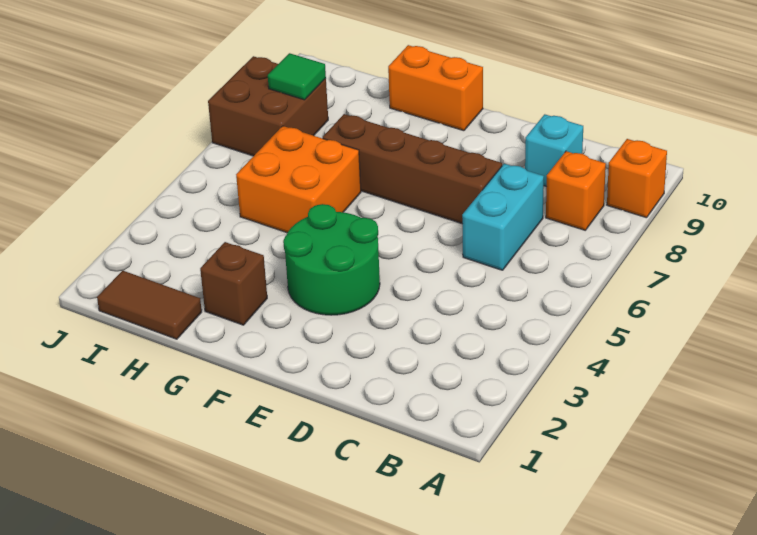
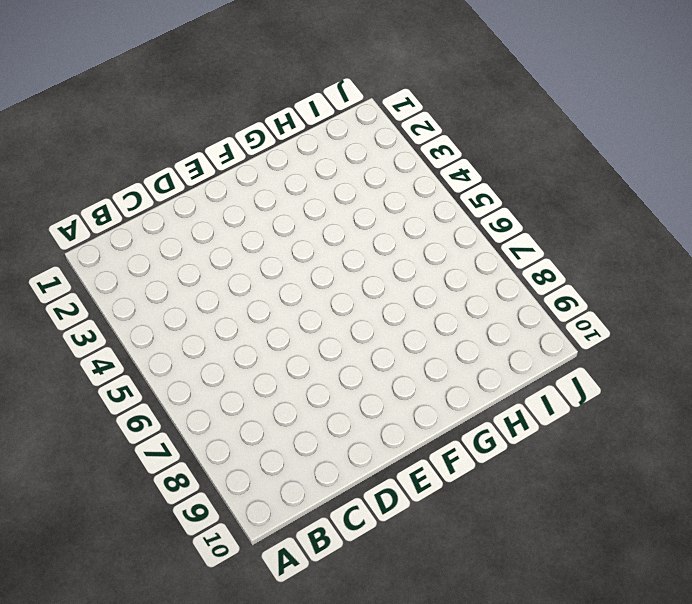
none -> orange brick A9 level 1
none -> orange brick B8 level 1
none -> cyan brick C6:C7 level 1

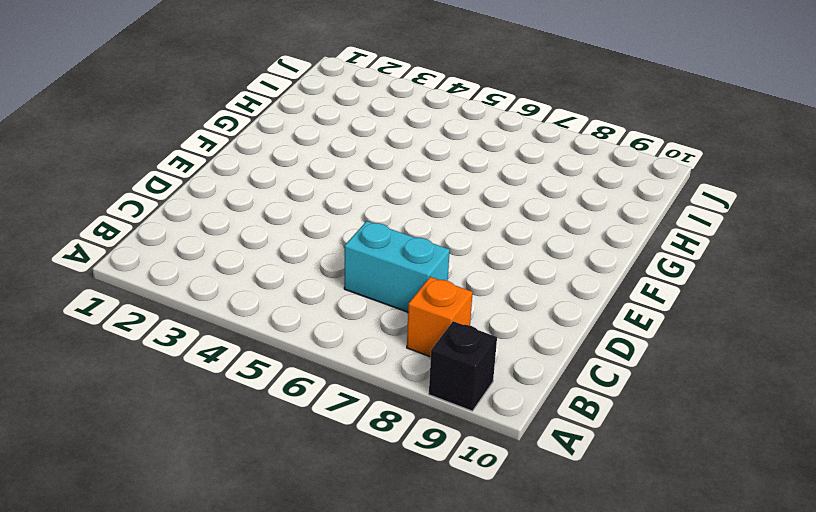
black brick A9 level 1 -> orange brick A9 level 1
none -> cyan brick C9 level 1
none -> brown brick D7:G7 level 1
none -> green round brick E3:F4 level 1

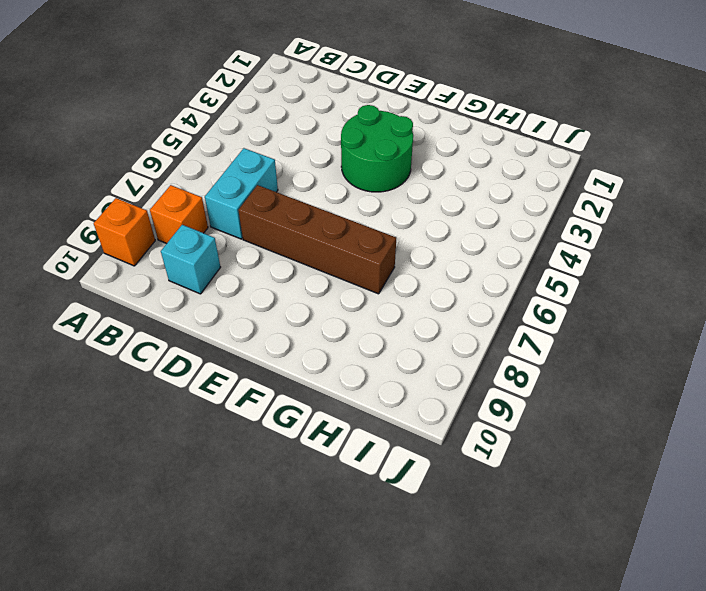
none -> orange brick F10:G10 level 1
none -> brown brick G2 level 1
none -> orange brick G5:H6 level 1

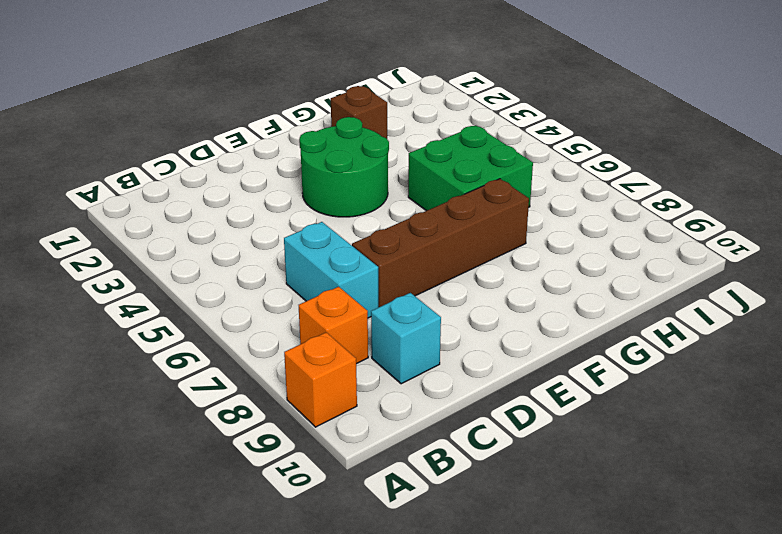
green brick G5:H6 level 1 -> orange brick G5:H6 level 1
none -> orange brick F10:G10 level 1
none -> brown tile H1:I1 level 1
none -> brown brick I7:J8 level 1

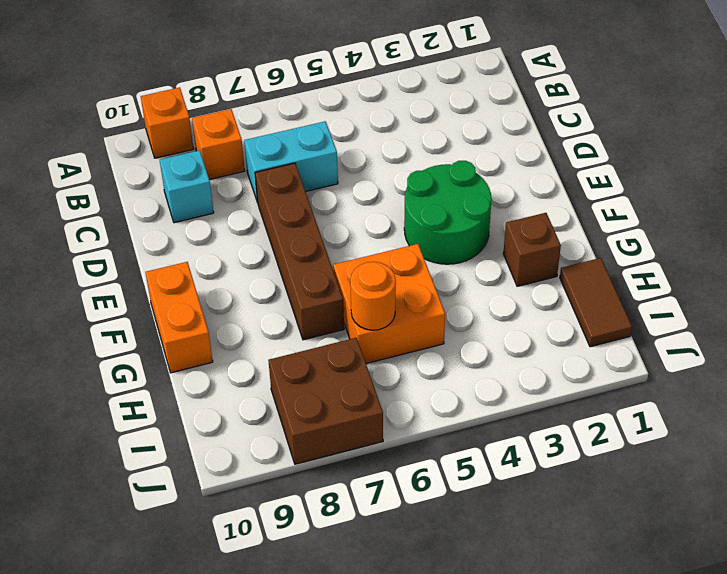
orange round brick H6 level 2 -> none
none -> green tile I8 level 2

